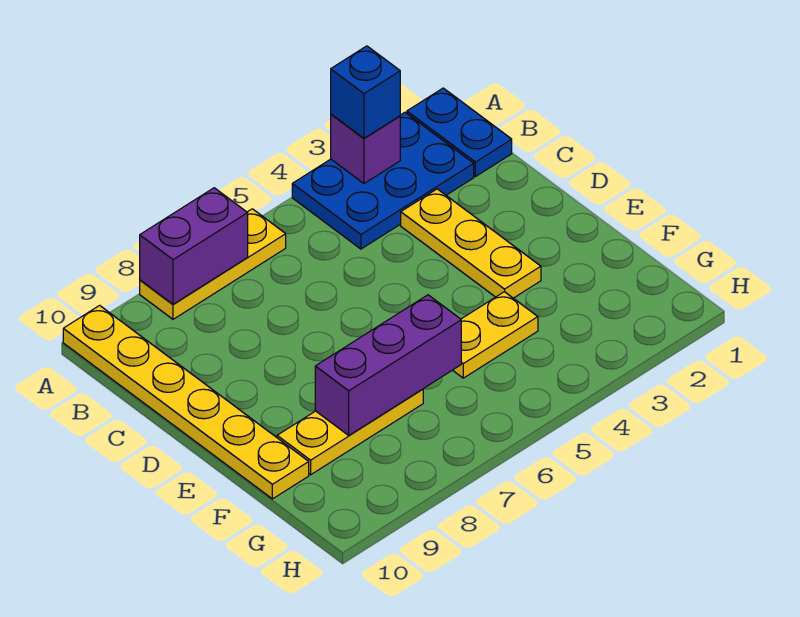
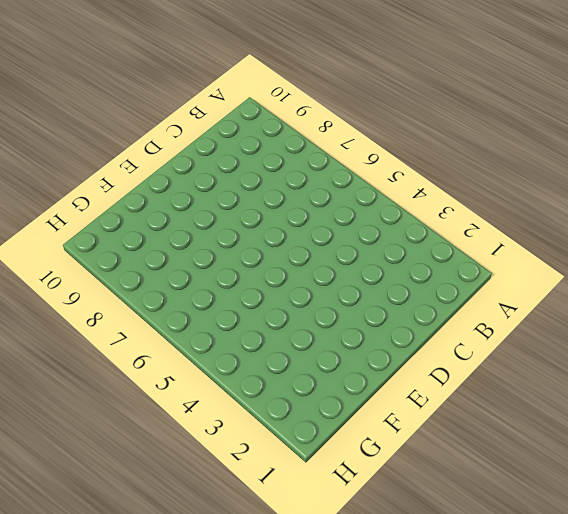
none -> blue plate A1:B1 level 1
none -> blue plate A2:B4 level 1

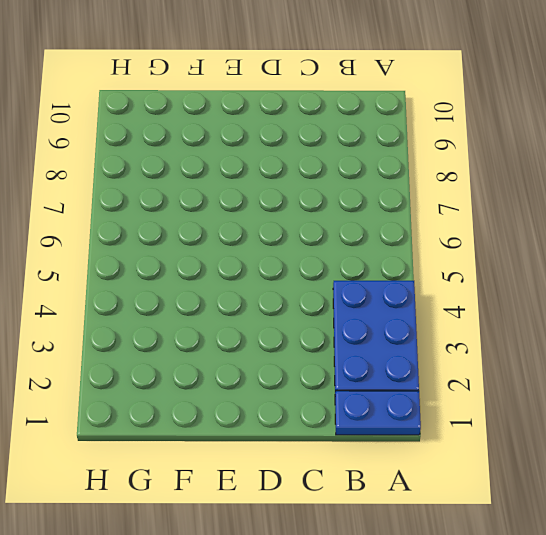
none -> yellow plate A6:A8 level 1
none -> yellow plate A10:F10 level 1

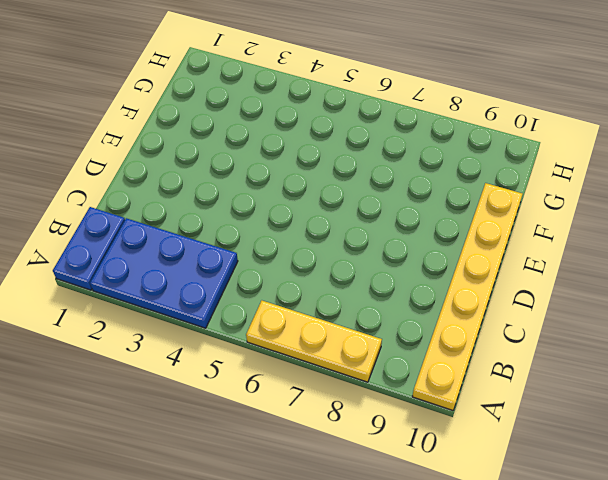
none -> yellow plate C3:E3 level 1
none -> yellow plate F4:F5 level 1

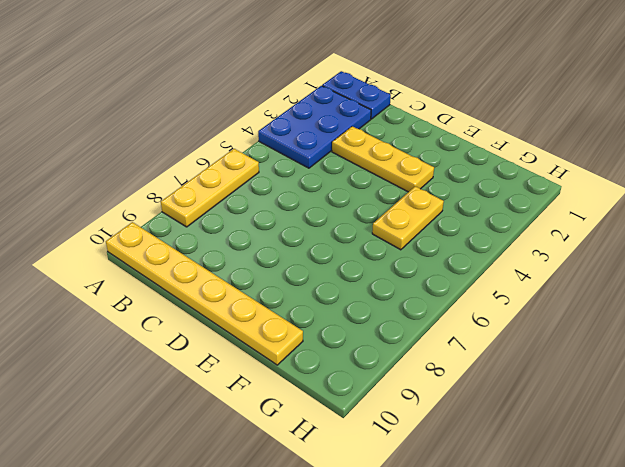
none -> yellow plate F7:F9 level 1
none -> purple brick A3 level 2

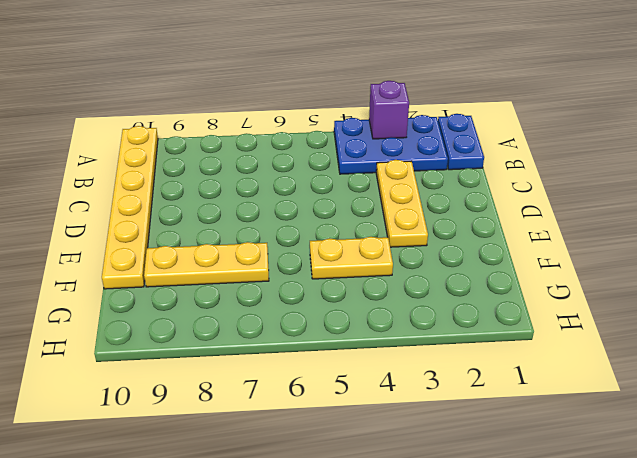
none -> yellow plate A6:A8 level 1
none -> purple brick A7:A8 level 2

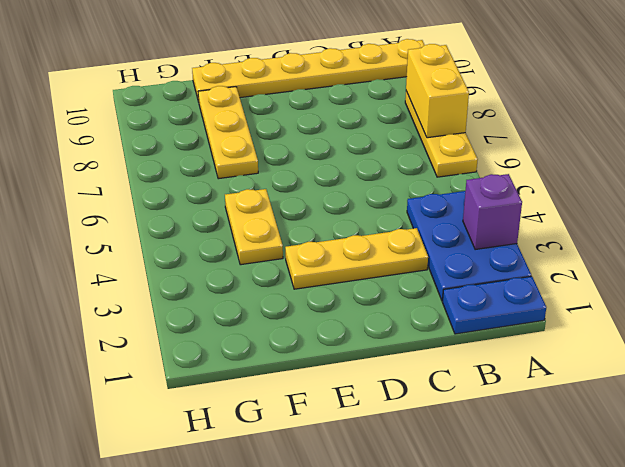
yellow brick A7:A8 level 2 -> purple brick A7:A8 level 2
none -> purple brick F6:F8 level 2
none -> blue brick A3 level 3

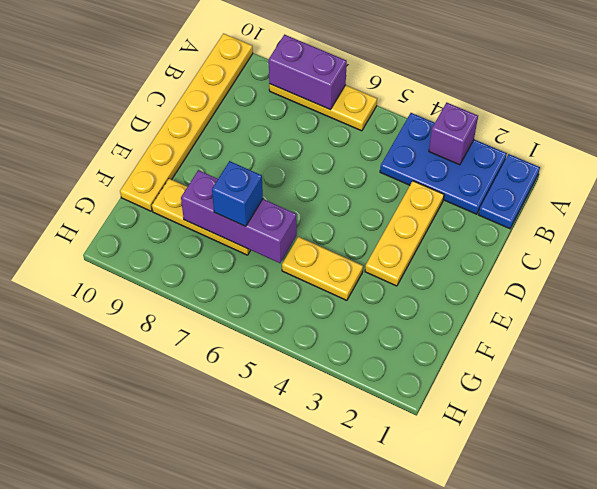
blue brick F7 level 3 -> blue brick A3 level 3

